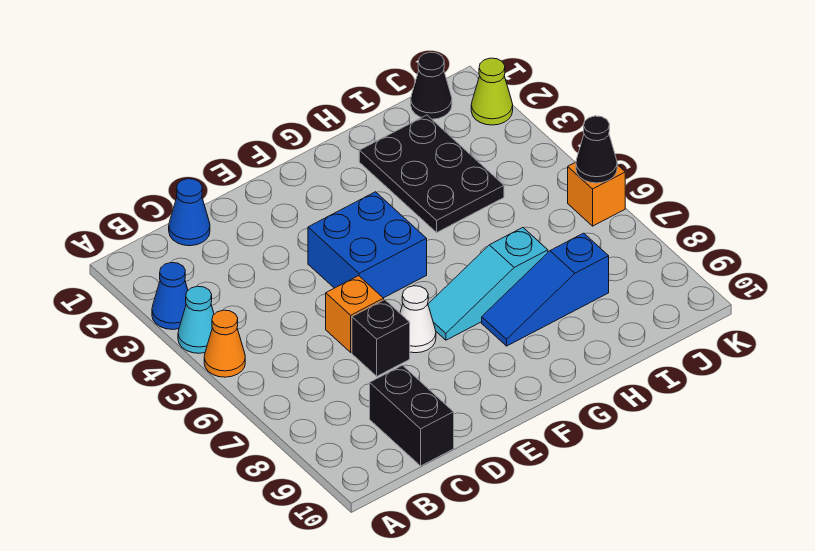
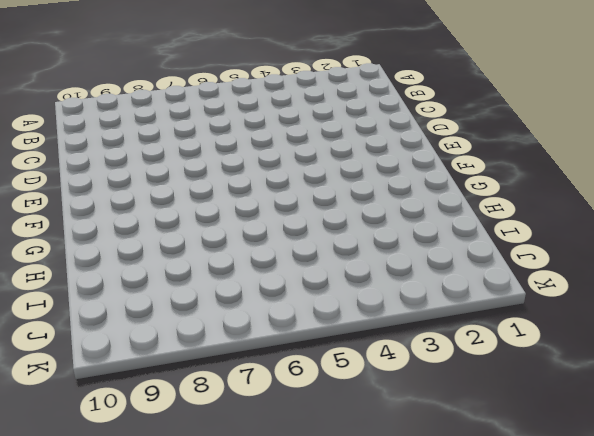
none -> blue cone A3 level 1
none -> cyan cone A4 level 1
none -> orange cone A5 level 1

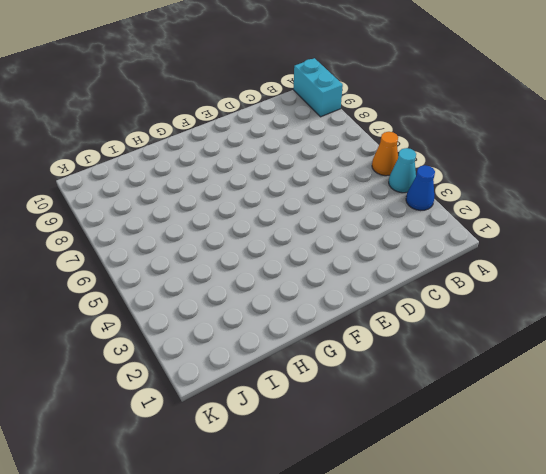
cyan brick A9:A10 level 1 -> none
none -> blue cone C1 level 1
none -> black brick C9:C10 level 1
none -> orange brick D6 level 1

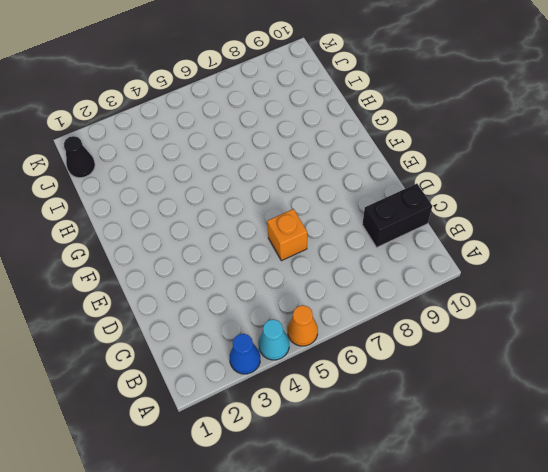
none -> blue cone C1 level 1
none -> black brick D7 level 1
none -> blue brick E4:F5 level 1

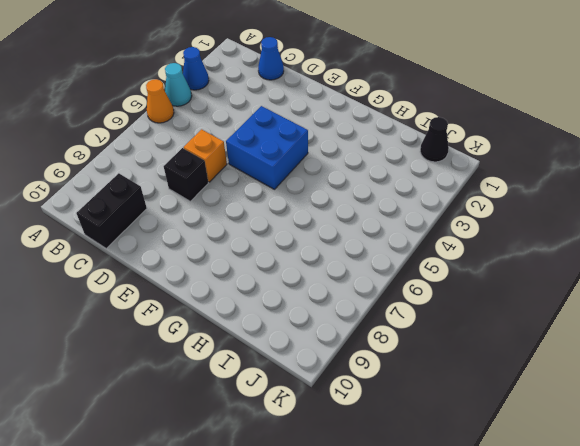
none -> white cone E7 level 1
none -> cyan slope F7:H7 level 1 top H
none -> blue slope G8:I8 level 1 top I

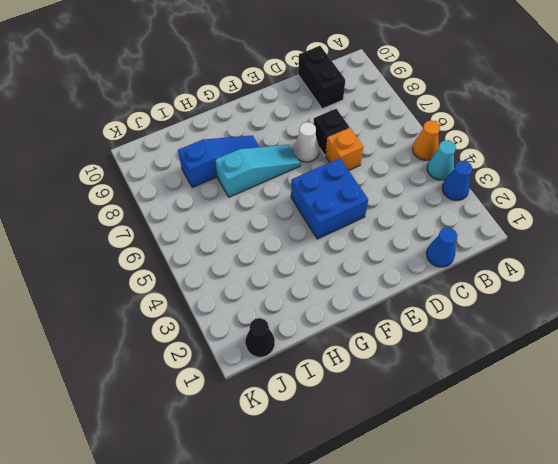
none -> black plate H2:I4 level 1
none -> lime cone K2 level 1
none -> orange brick K6 level 1

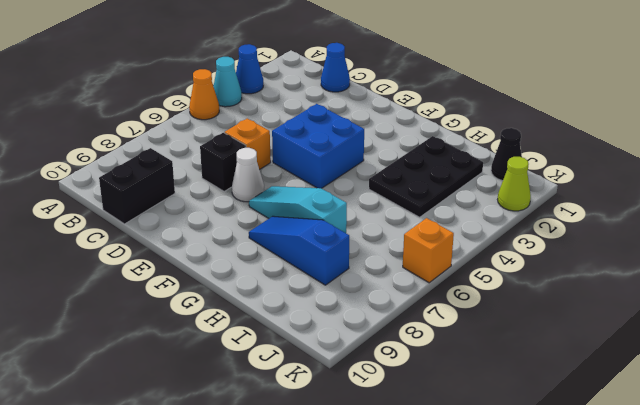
none -> black cone K6 level 2

